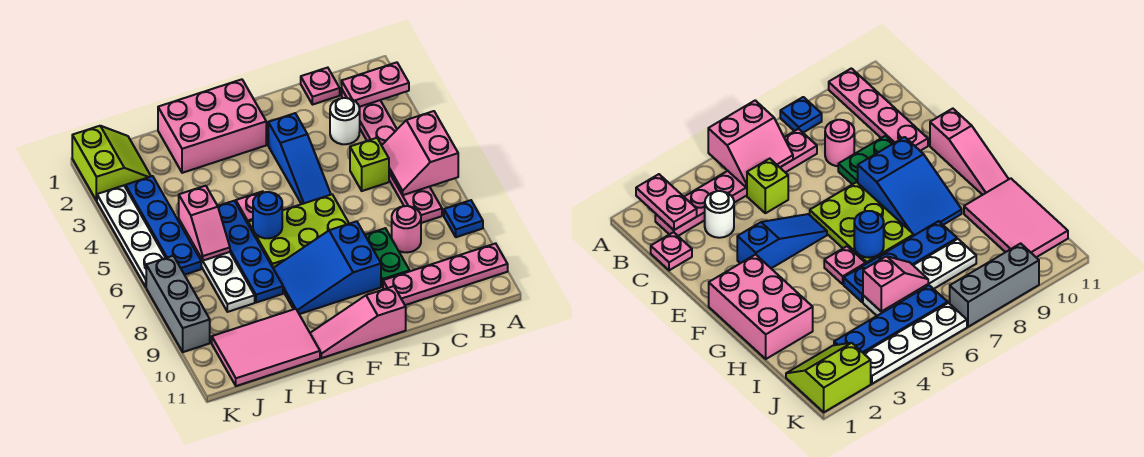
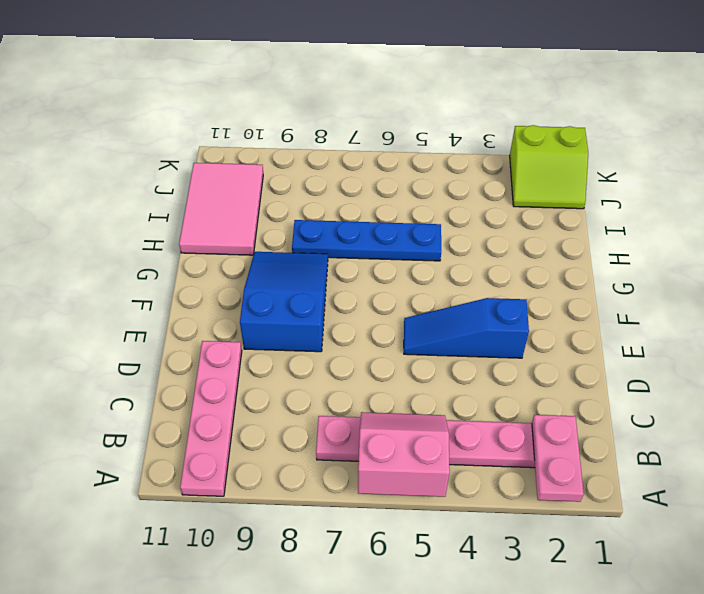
none -> blue plate A8 level 1
none -> pink plate C1 level 1
none -> white round brick C3 level 1

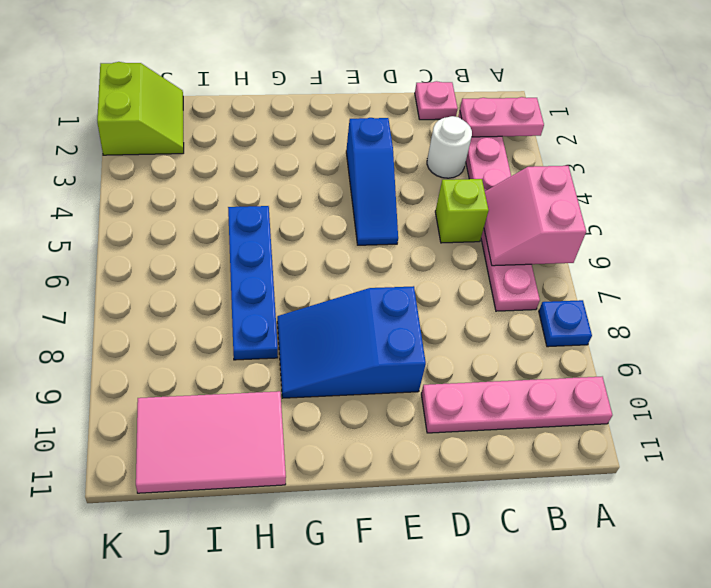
none -> pink round brick C8 level 1
none -> green plate D8:D9 level 1
none -> lime plate E6:G7 level 1

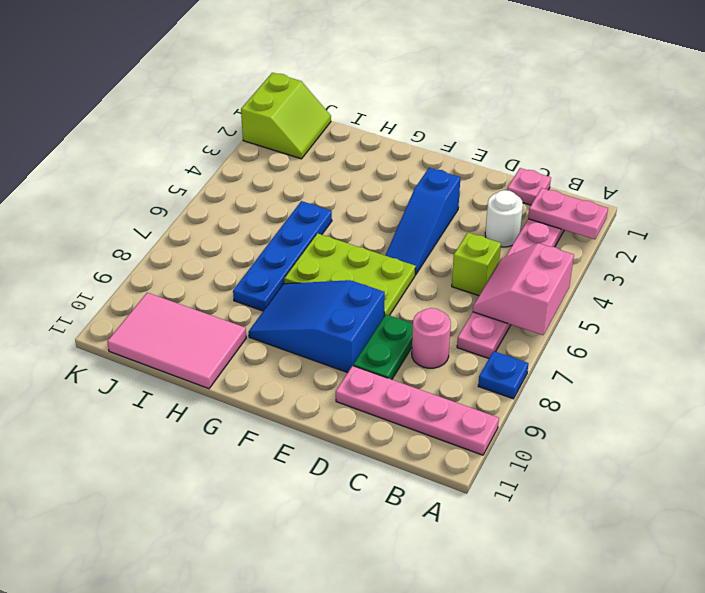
none -> pink slope E11:G11 level 1 top E
none -> pink brick F1:H2 level 1
none -> pink plate G5 level 1

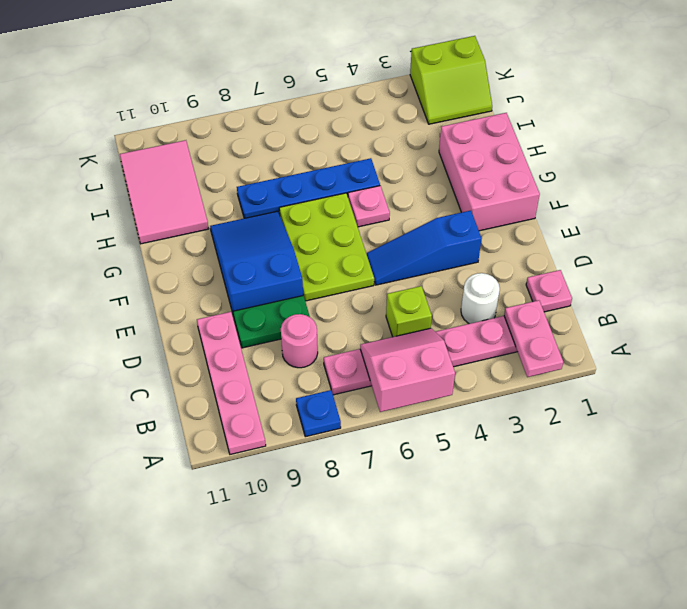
none -> pink slope E11:G11 level 1 top E
none -> white plate I5:I8 level 1
none -> blue plate J3:J6 level 1

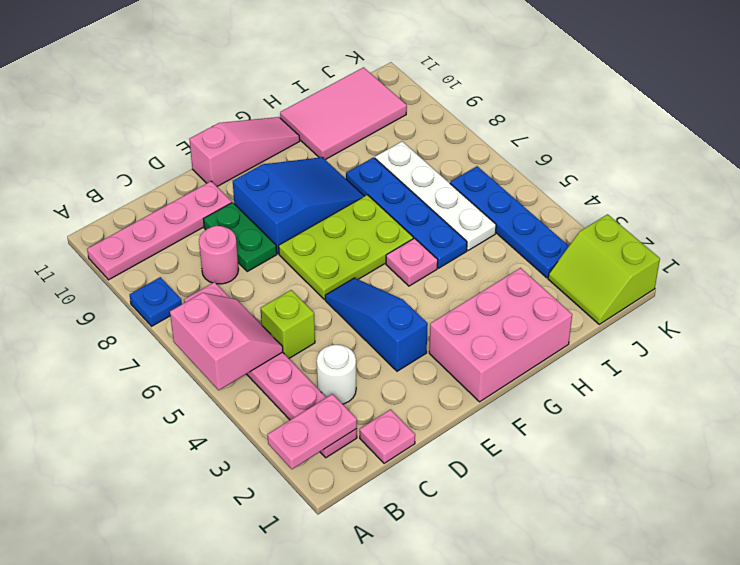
none -> white plate K3:K6 level 1
none -> grey brick K7:K9 level 1
none -> blue round brick G6 level 2

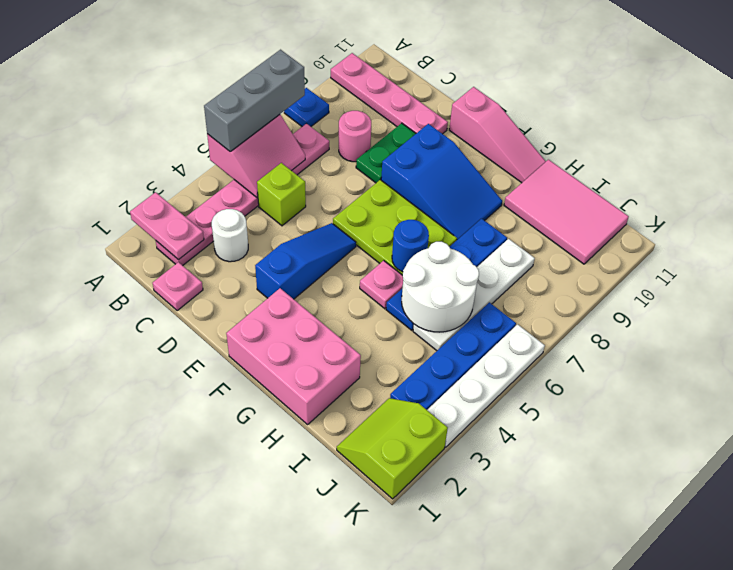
grey brick A5:A7 level 3 -> grey brick K7:K9 level 1
white round brick H5:I6 level 2 -> pink slope I5:I6 level 2 top 5

